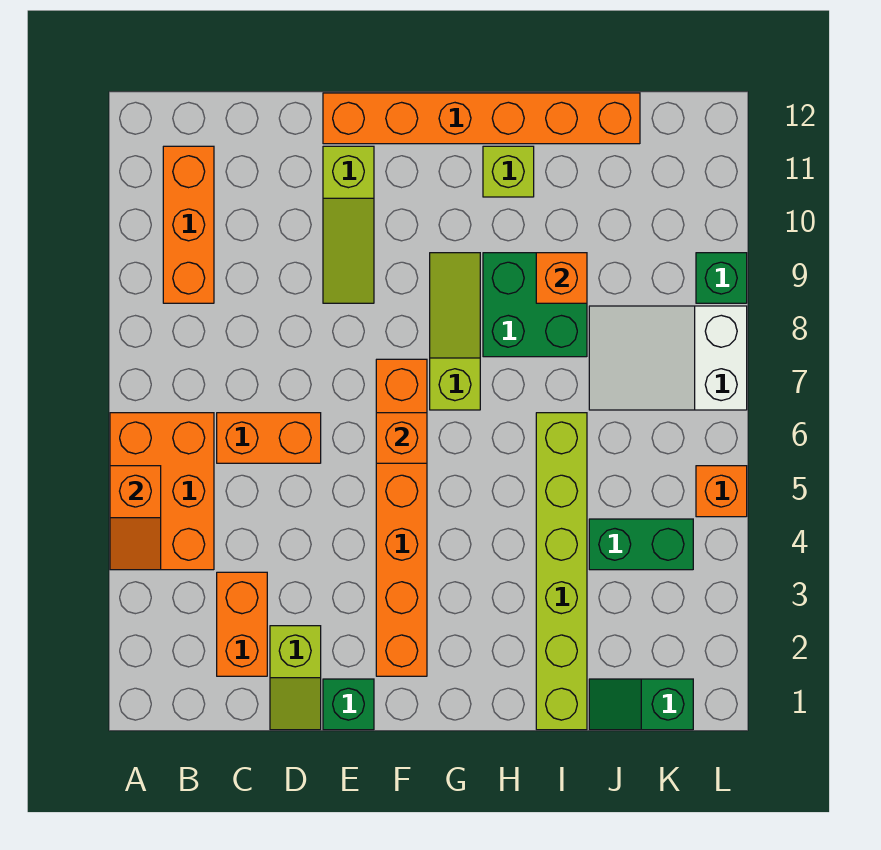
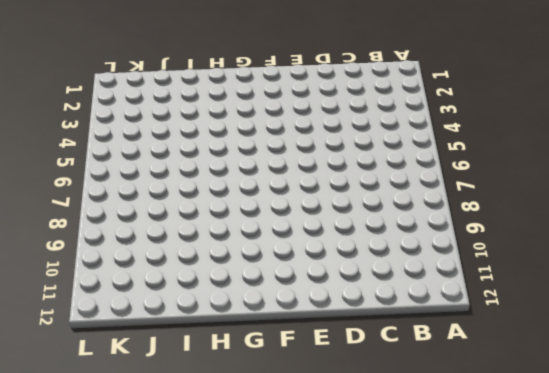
none -> orange brick A4:B6 level 1
none -> orange brick B9:B11 level 1
none -> orange brick C2:C3 level 1

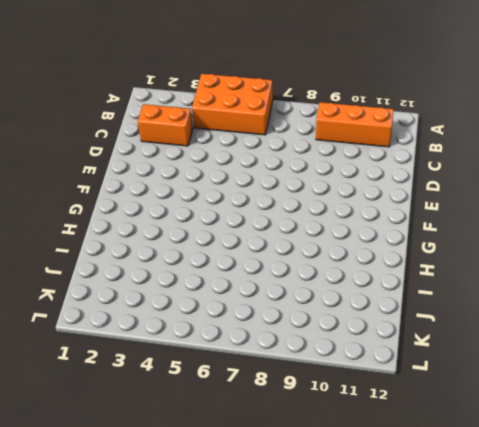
none -> orange brick C6:D6 level 1
none -> lime slope D1:D2 level 1 top 2
none -> green brick E1 level 1

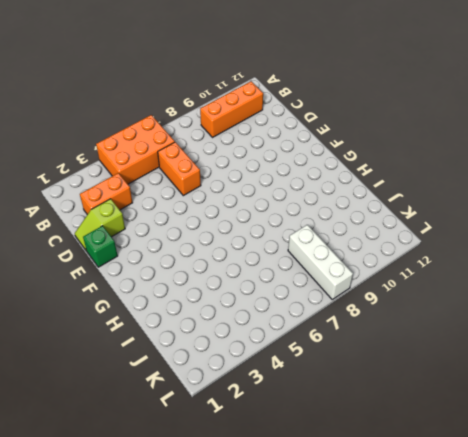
white brick J8:L8 level 1 -> white slope J7:L8 level 1 top L
none -> lime slope E9:E11 level 1 top 11
none -> orange brick E12:J12 level 1
none -> orange brick F2:F7 level 1

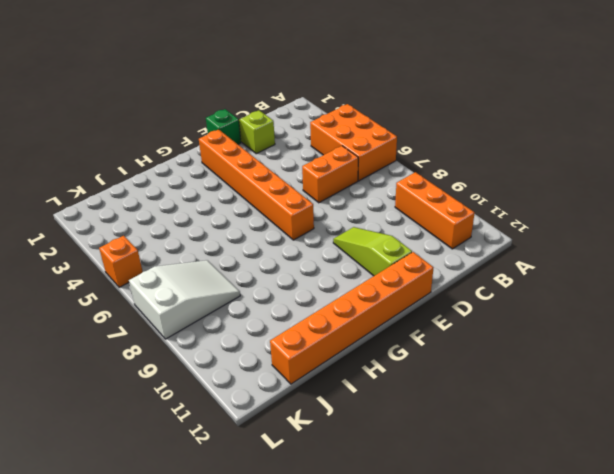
none -> orange brick C2:C3 level 1
none -> lime slope G7:G9 level 1 top 7
none -> green brick H8:I9 level 1

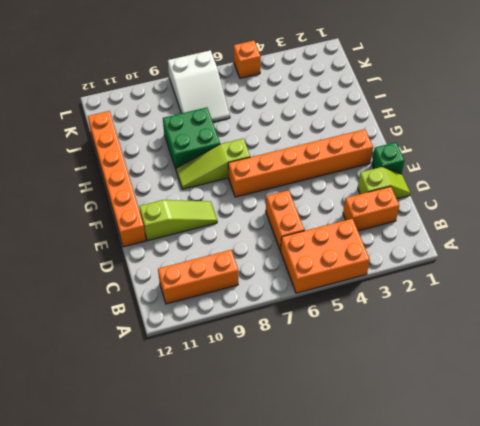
none -> lime brick H11 level 1
none -> lime brick I1:I6 level 1
none -> green slope J1:K1 level 1 top K

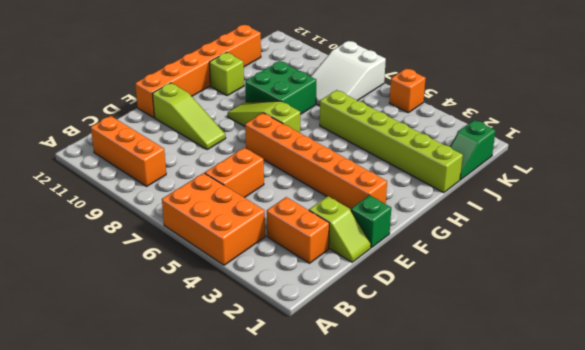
none -> green brick J4:K4 level 1
none -> green brick L9 level 1
none -> orange slope A4:A5 level 2 top 5

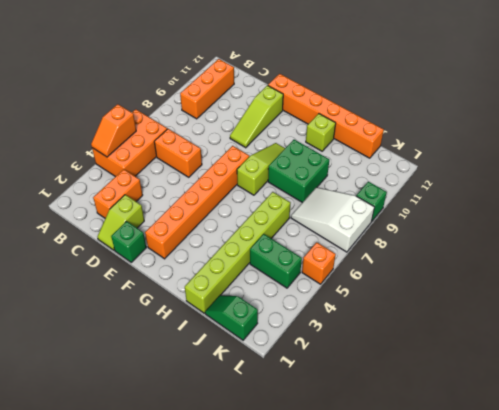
none -> orange brick F6 level 2
none -> orange brick I9 level 2

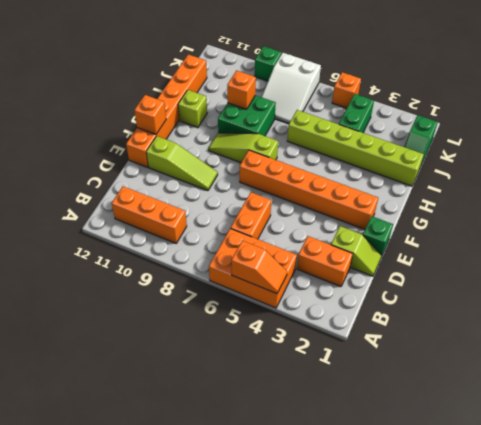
orange brick F12 level 2 -> orange brick F6 level 2

